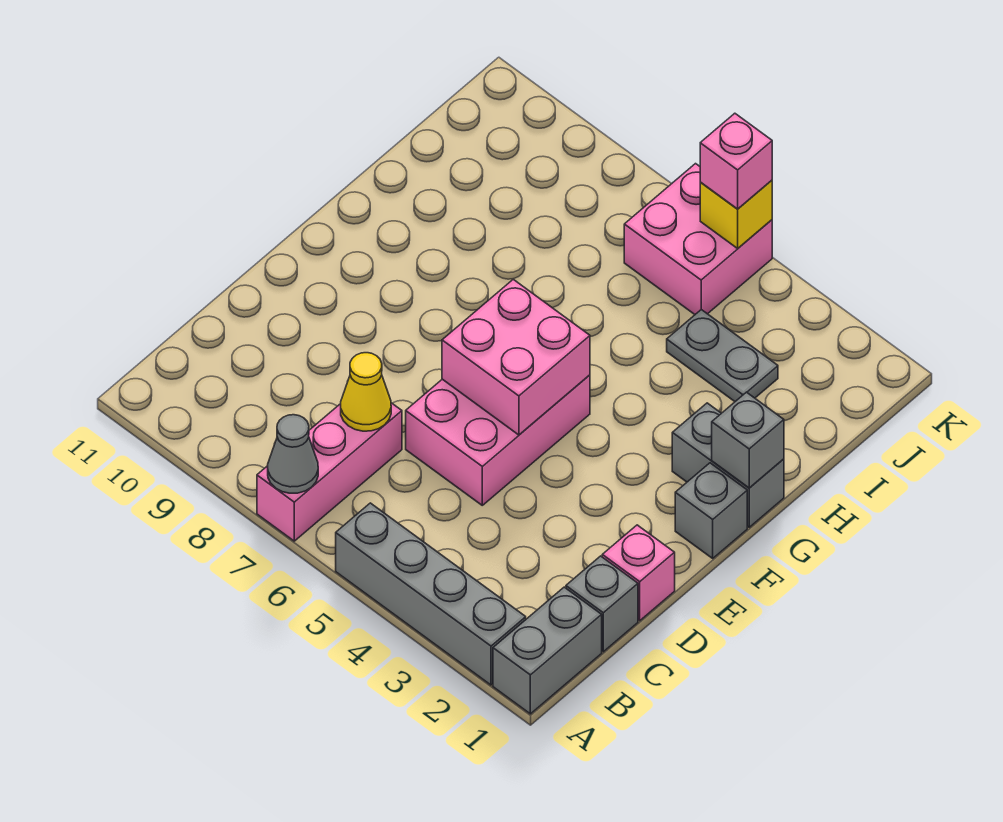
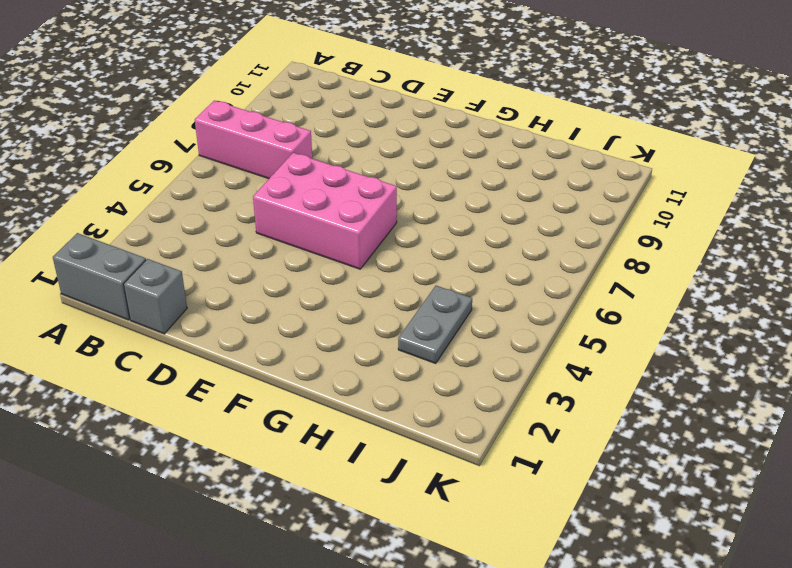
none -> grey brick A2:A5 level 1
none -> pink brick D1 level 1
none -> grey brick F1 level 1

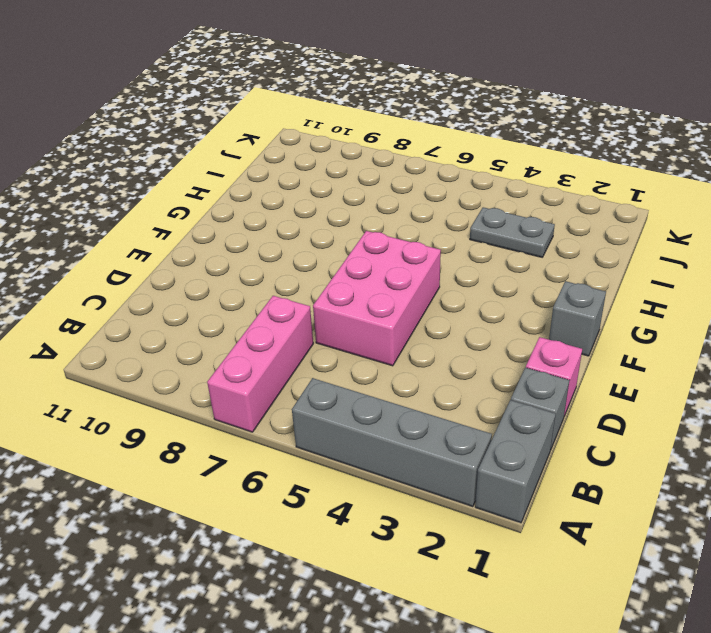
none -> grey brick G1:G2 level 1
none -> pink brick J5:K6 level 1
none -> grey cone A7 level 2

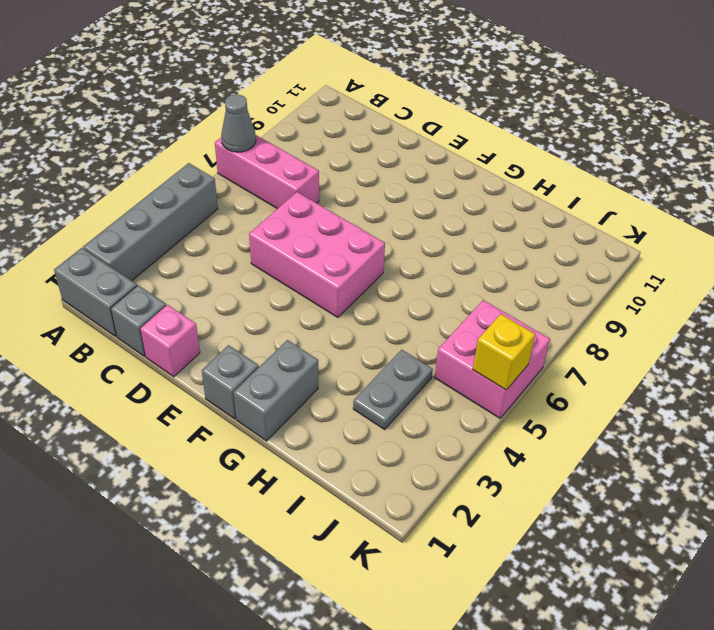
none -> yellow cone C7 level 2
none -> pink brick E5:F6 level 2
none -> grey brick G1 level 2

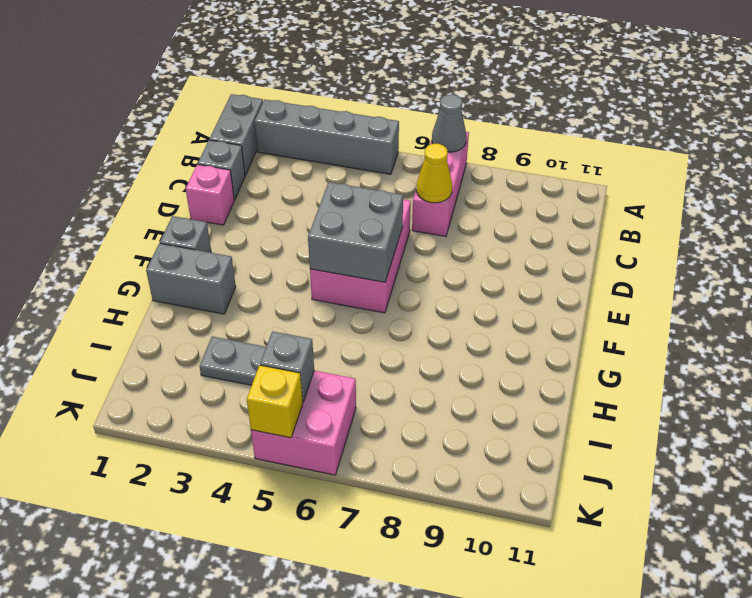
grey brick E5:F6 level 2 -> pink brick E5:F6 level 2
grey brick J5 level 2 -> grey brick G1 level 2
none -> pink brick K5 level 3

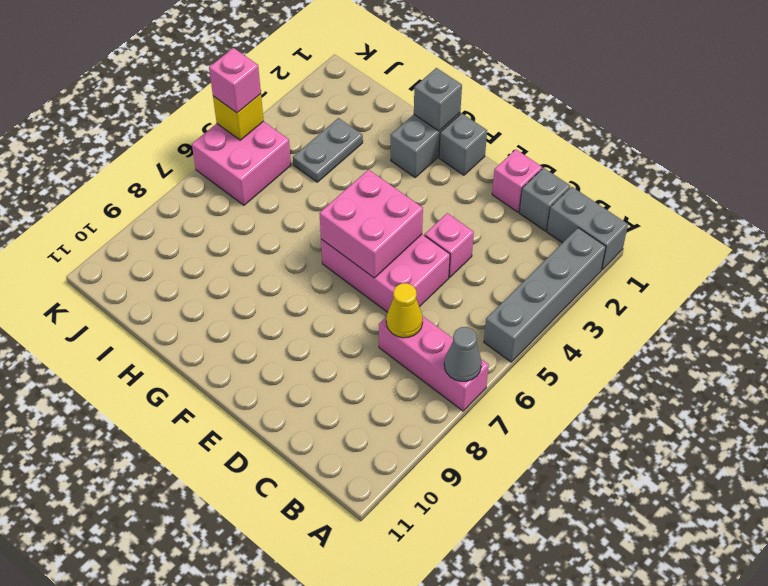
pink brick D4 level 1 -> none

